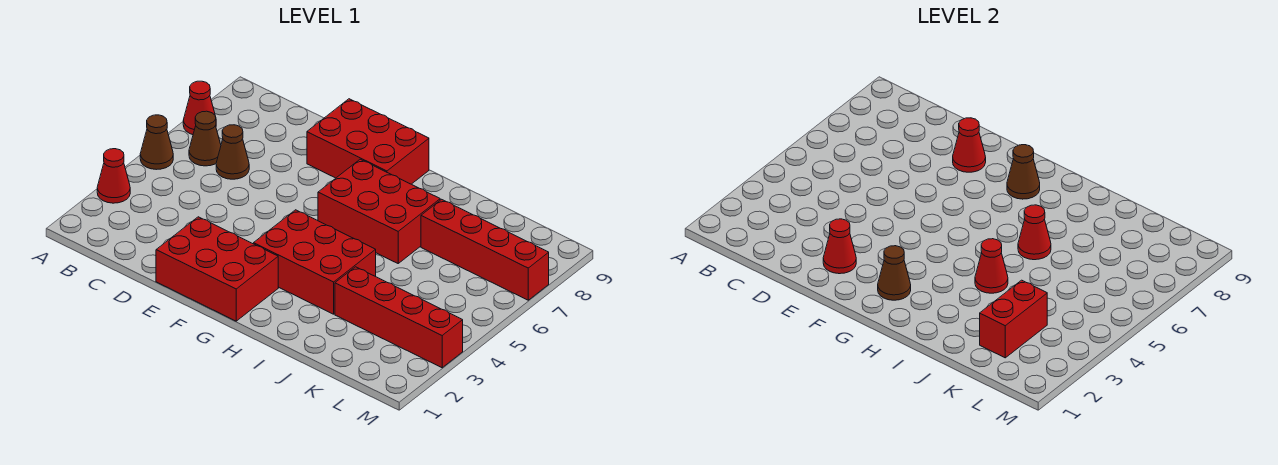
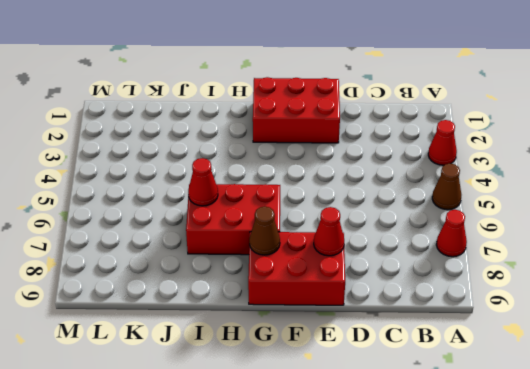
none -> brown cone B6 level 1
none -> brown cone C6 level 1
none -> red brick G3:I4 level 1

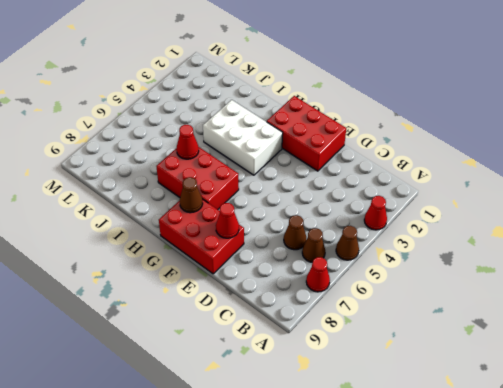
white brick G3:I4 level 1 -> red brick G3:I4 level 1
none -> red brick J3:M3 level 1
none -> red brick J7:M7 level 1
none -> red cone E2 level 2

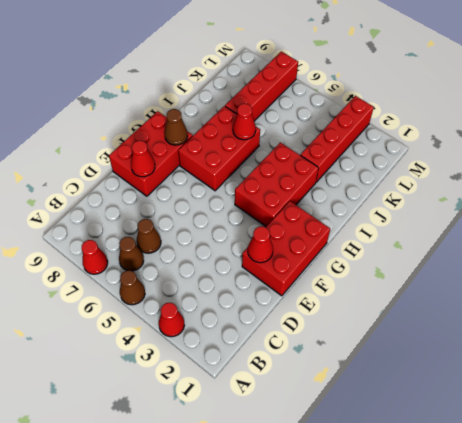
none -> brown cone G2 level 2
none -> red cone I4 level 2
none -> red brick K2:K3 level 2

